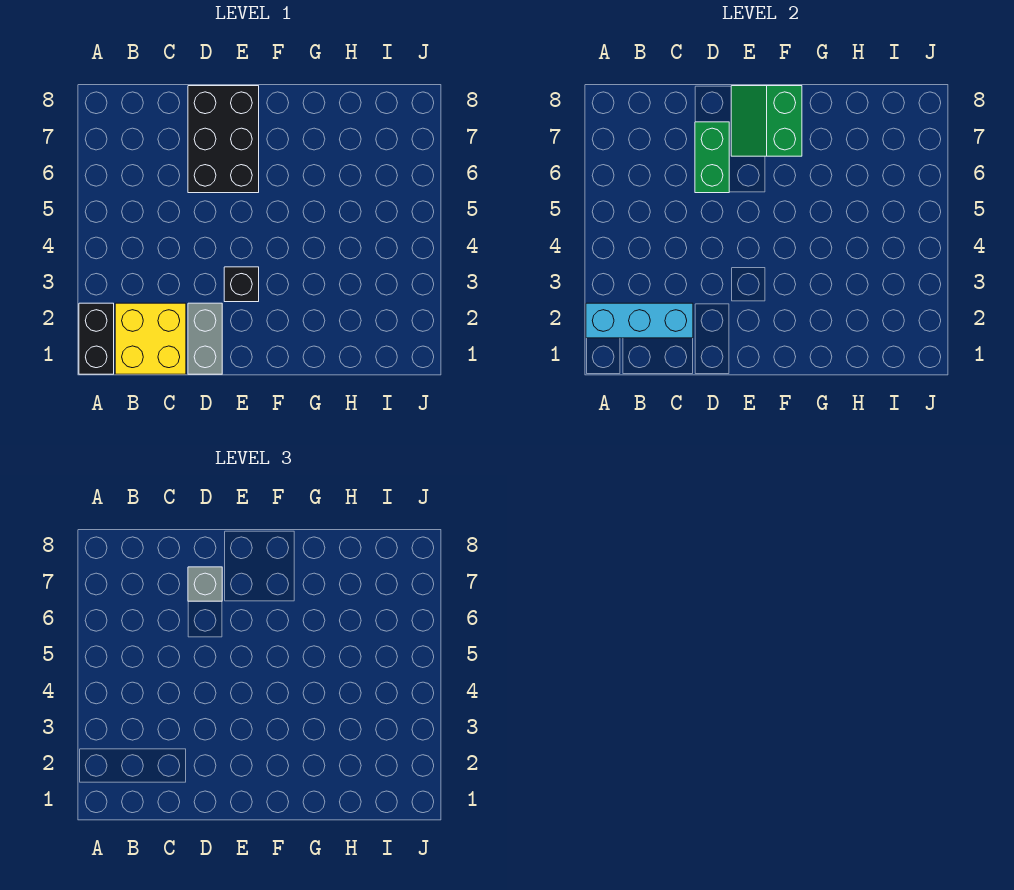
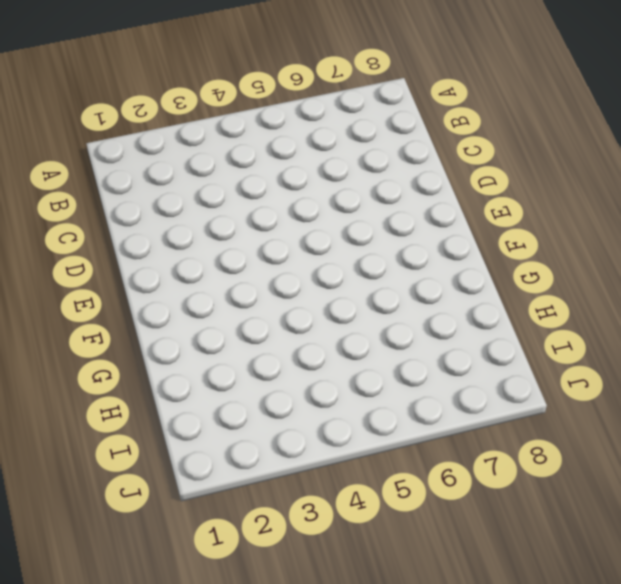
none -> black brick A1:A2 level 1
none -> yellow brick B1:C2 level 1

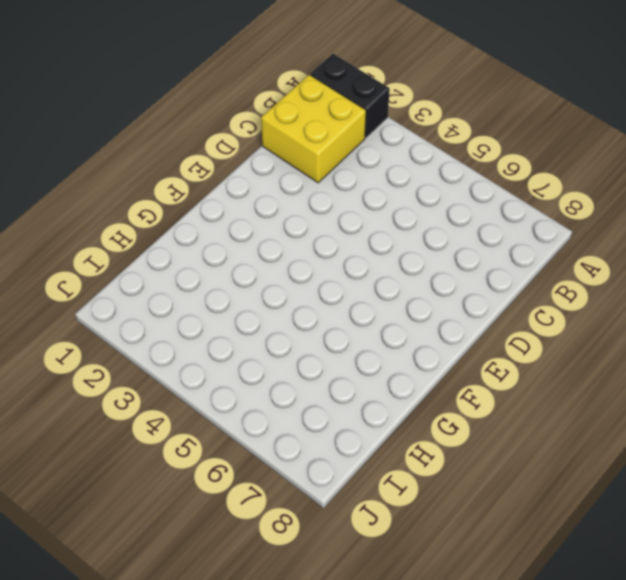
none -> grey brick D1:D2 level 1
none -> black brick D6:E8 level 1

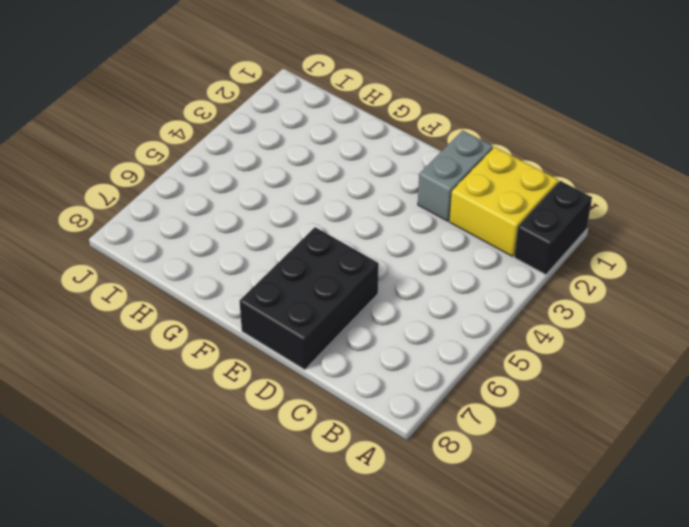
none -> black brick E3 level 1
none -> cyan brick A2:C2 level 2

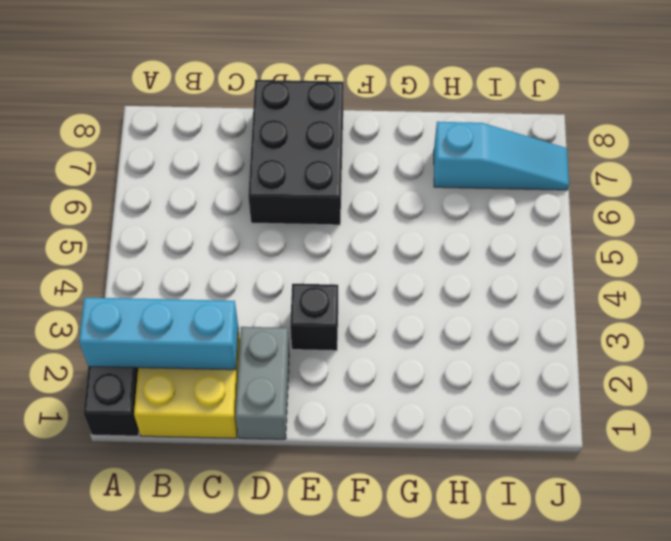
cyan slope H7:J7 level 1 top H -> none
none -> green brick D6:D7 level 2
none -> green slope E7:F8 level 2 top F

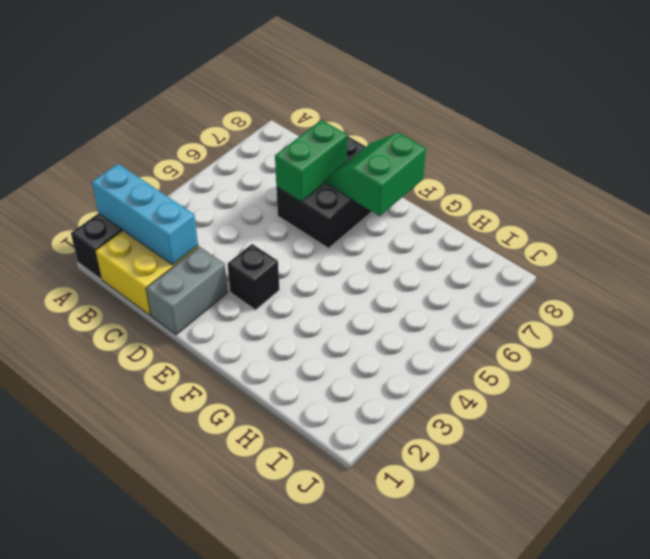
none -> grey brick D7 level 3

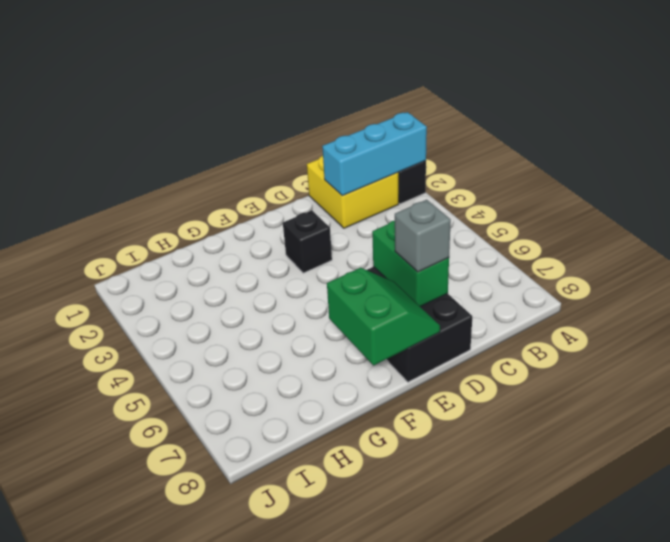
none -> grey brick D1:D2 level 1

